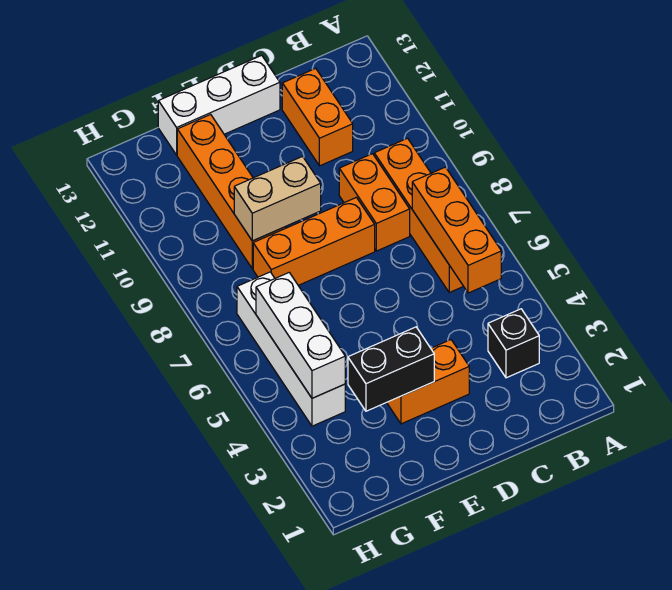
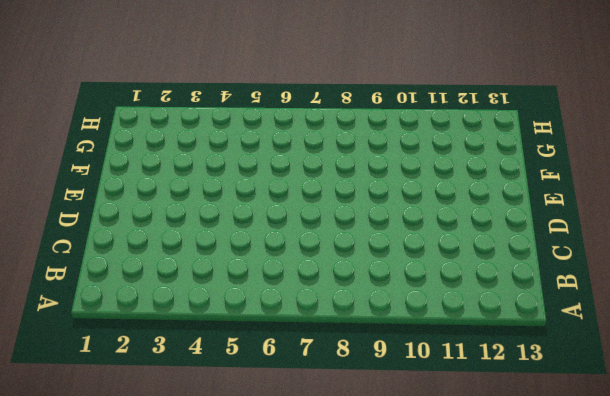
none -> black brick B3 level 1
none -> orange brick B6:B9 level 1
none -> orange brick C8:C9 level 1

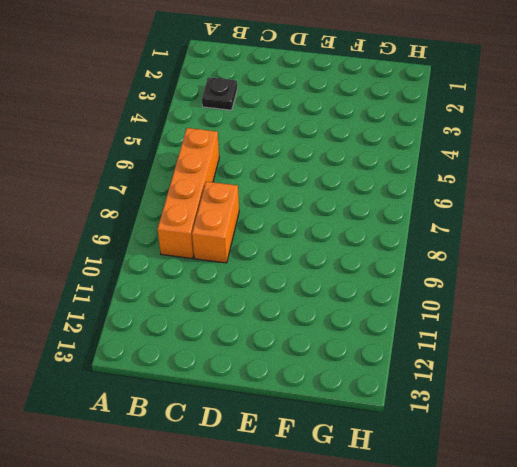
black plate B3 level 1 -> black brick B3 level 1
none -> orange brick C11:C12 level 1
none -> orange brick D3:E3 level 1
none -> orange brick D8:F8 level 1

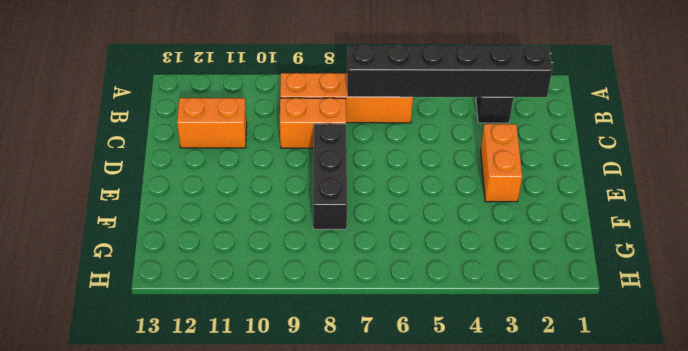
black brick B2:B7 level 2 -> orange brick B5:B7 level 2
black brick D8:F8 level 1 -> orange brick D8:F8 level 1
none -> white brick D13:F13 level 1
none -> orange brick F9:F12 level 1
none -> white brick G4:G7 level 1

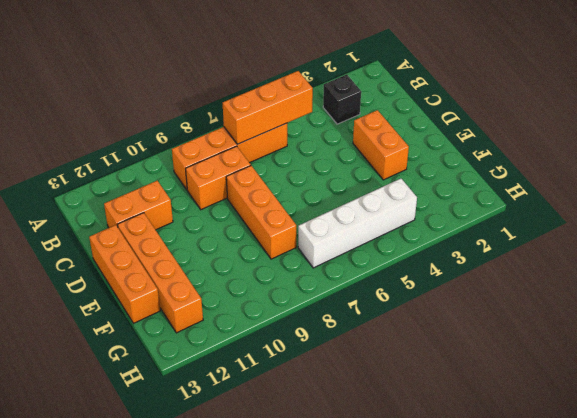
orange brick D12:G12 level 1 -> orange brick F9:F12 level 1
orange brick D13:F13 level 1 -> white brick D13:F13 level 1
none -> black brick E3:F3 level 2
none -> tan brick E9:F9 level 2
none -> white brick G4:G6 level 2

